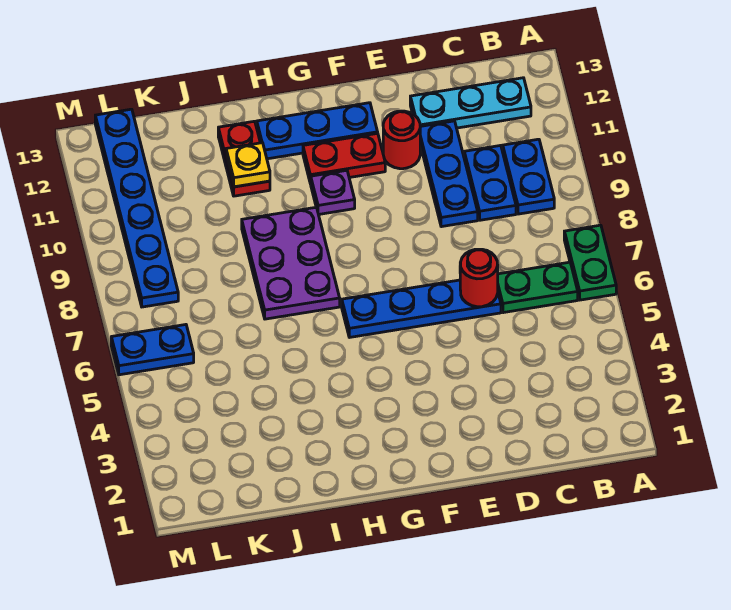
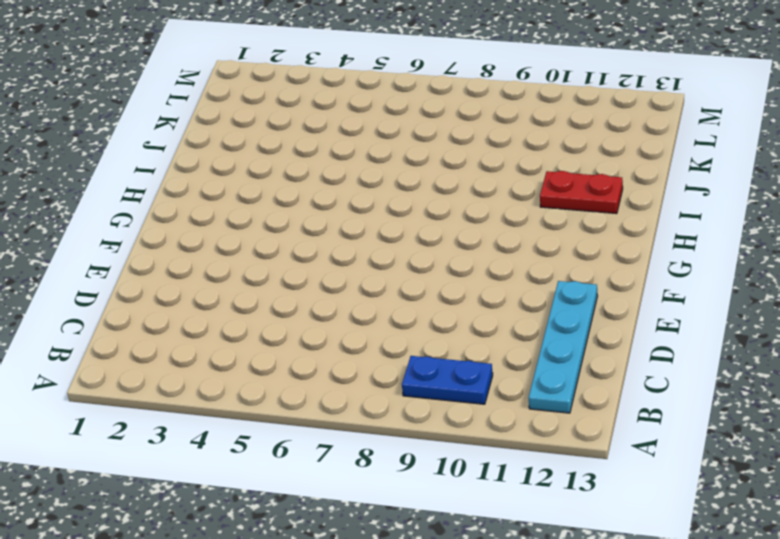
cyan plate B12:E12 level 1 -> cyan plate B12:D12 level 1
none -> green plate A6:A7 level 1
none -> green plate B6:C6 level 1
none -> blue plate C9:C10 level 1

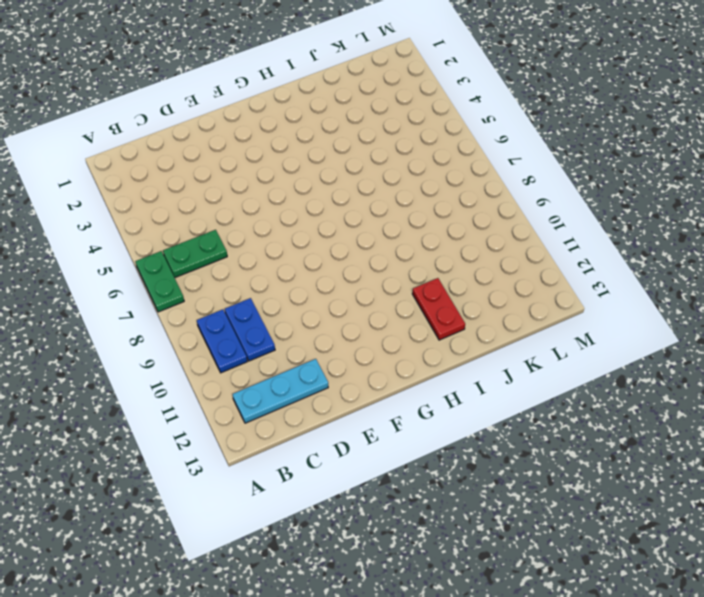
none -> blue plate D6:G6 level 1
none -> blue plate D9:D11 level 1
none -> red round brick E11 level 1

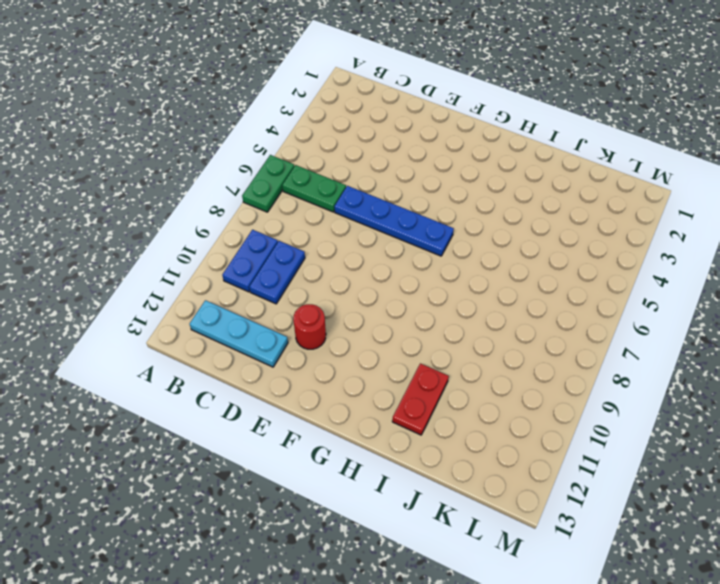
none -> blue plate D9:D11 level 1
none -> red plate F11:G11 level 1
none -> blue plate F12:H12 level 1

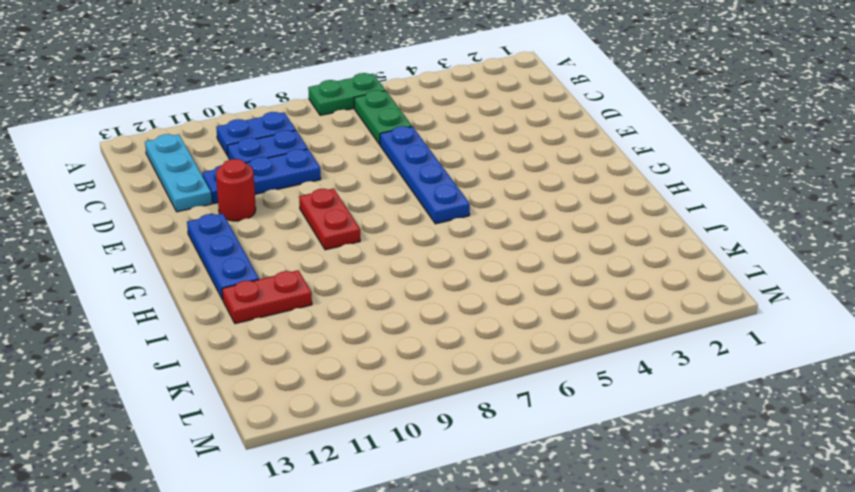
red plate F9:G9 level 1 -> red plate F11:G11 level 1
none -> purple plate G10 level 1
none -> purple plate H7:I9 level 1
none -> blue plate L6:M6 level 1

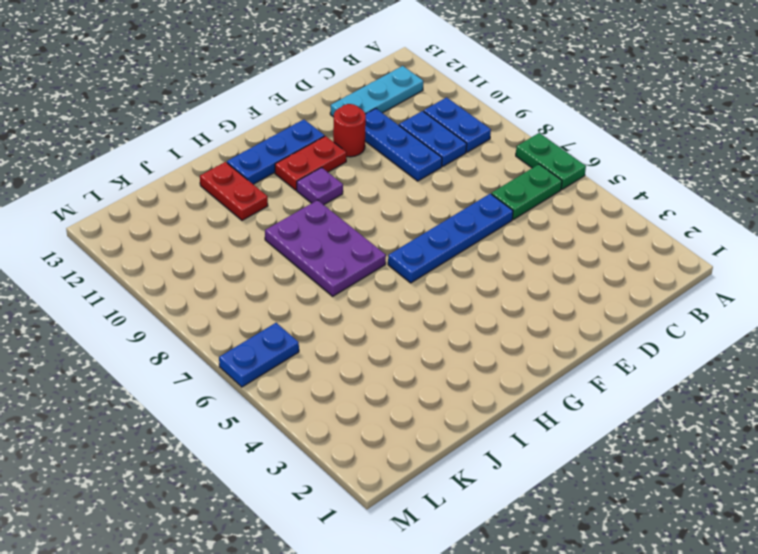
none -> blue plate L8:L13 level 1
none -> red round brick D6 level 2
none -> yellow plate I11 level 2

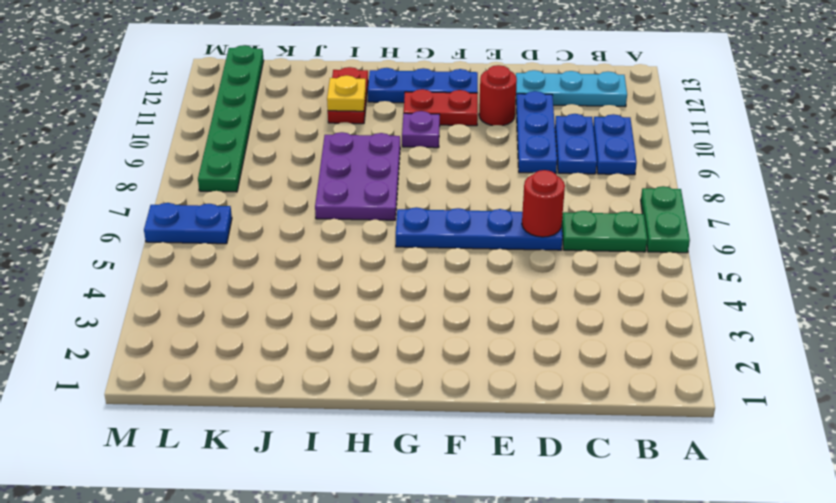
green plate L8:L13 level 1 -> blue plate L8:L13 level 1

